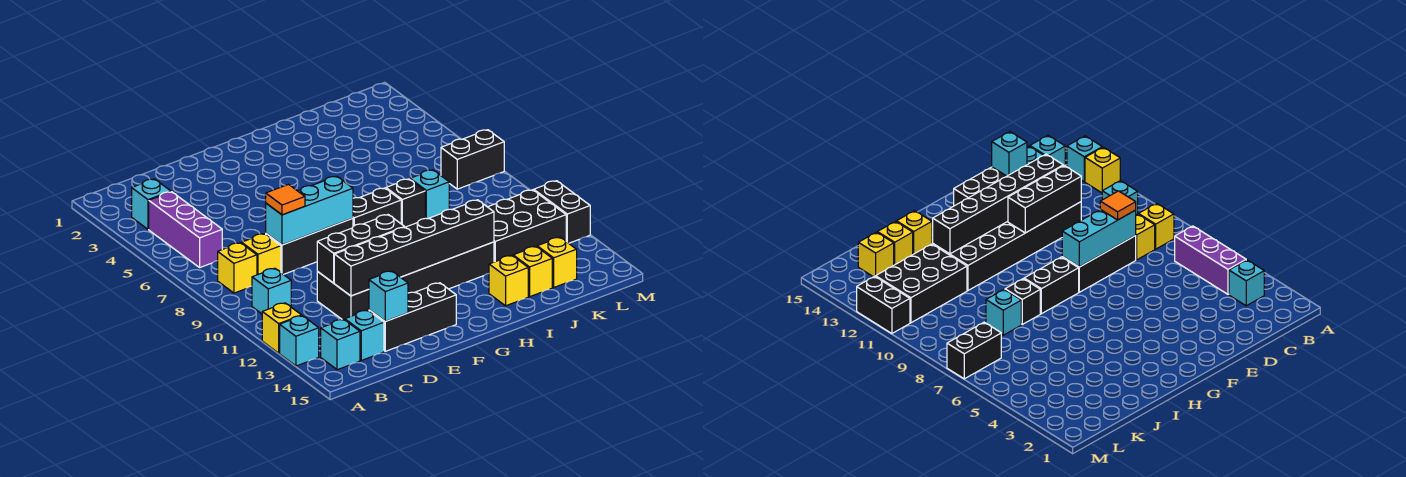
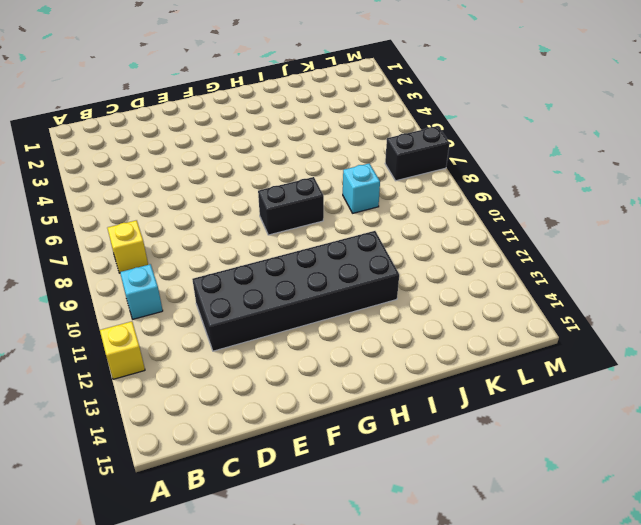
none -> cyan brick A13 level 1
none -> cyan brick B3 level 1
none -> purple brick B4:B6 level 1

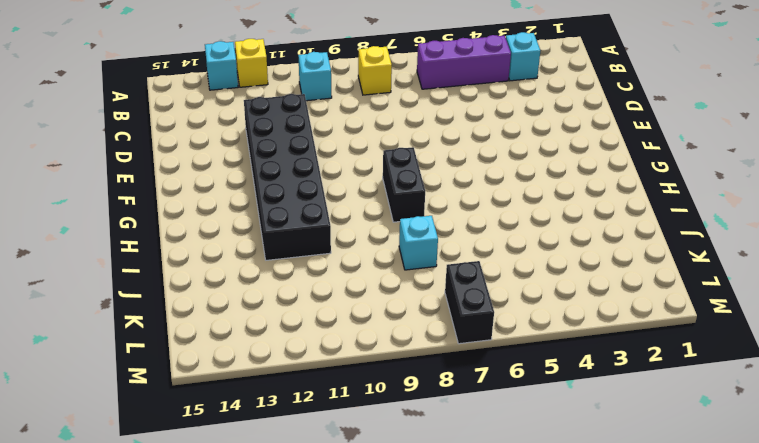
none -> cyan brick B14 level 1
none -> yellow brick C8 level 1
none -> cyan brick C14 level 1

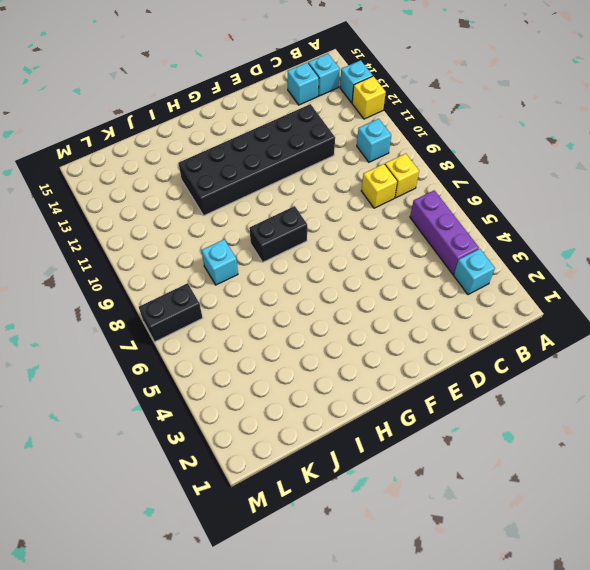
none -> black brick D8:F8 level 1
none -> black brick D14:F14 level 1
none -> black brick I8 level 1

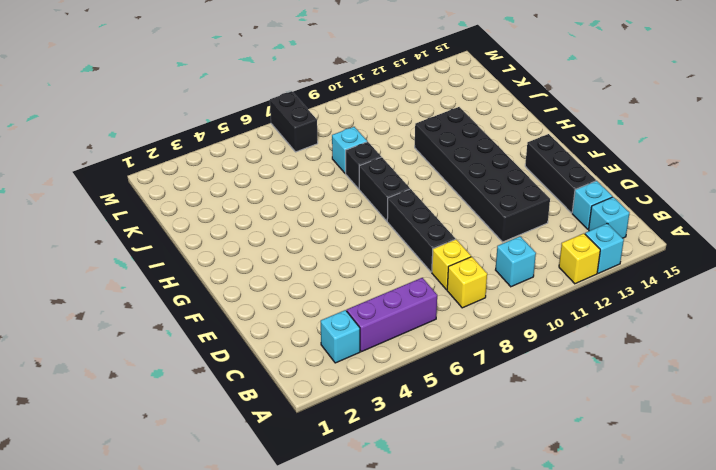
none -> yellow brick I14 level 1
none -> black brick J11:L12 level 1
none -> yellow brick J14 level 1

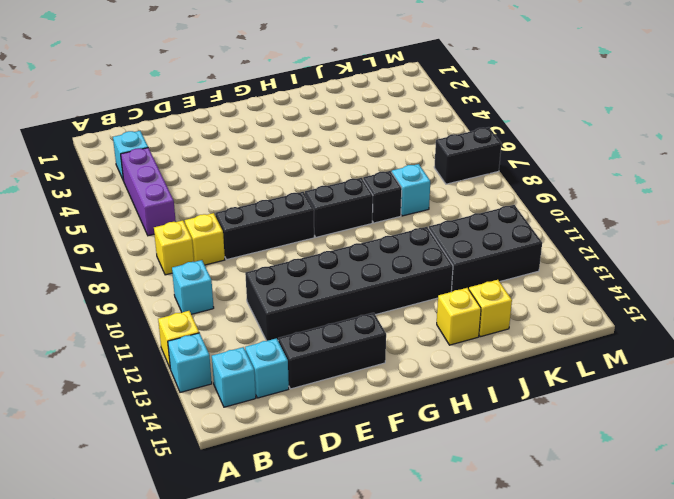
none -> yellow brick K14 level 1
none -> black brick M11:M12 level 1
none -> cyan brick D8:F8 level 2

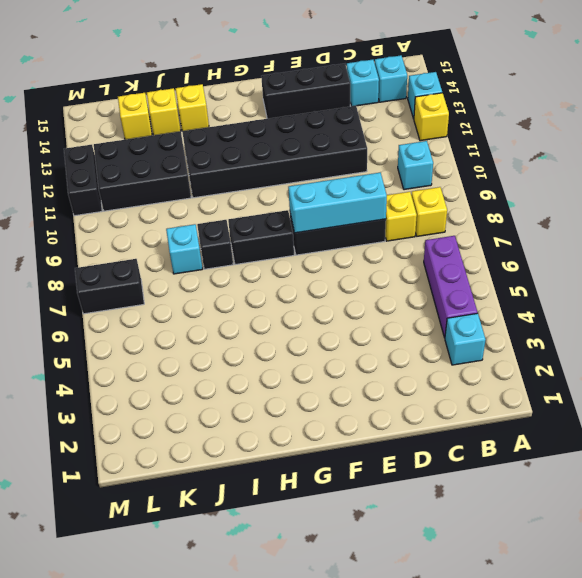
none -> black brick D11:F11 level 2
none -> black brick D12:I12 level 2
none -> cyan brick D14 level 2

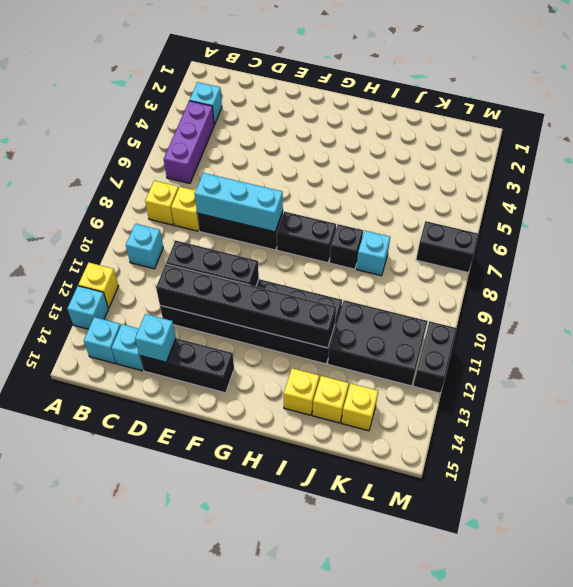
none -> orange tile D8 level 3

